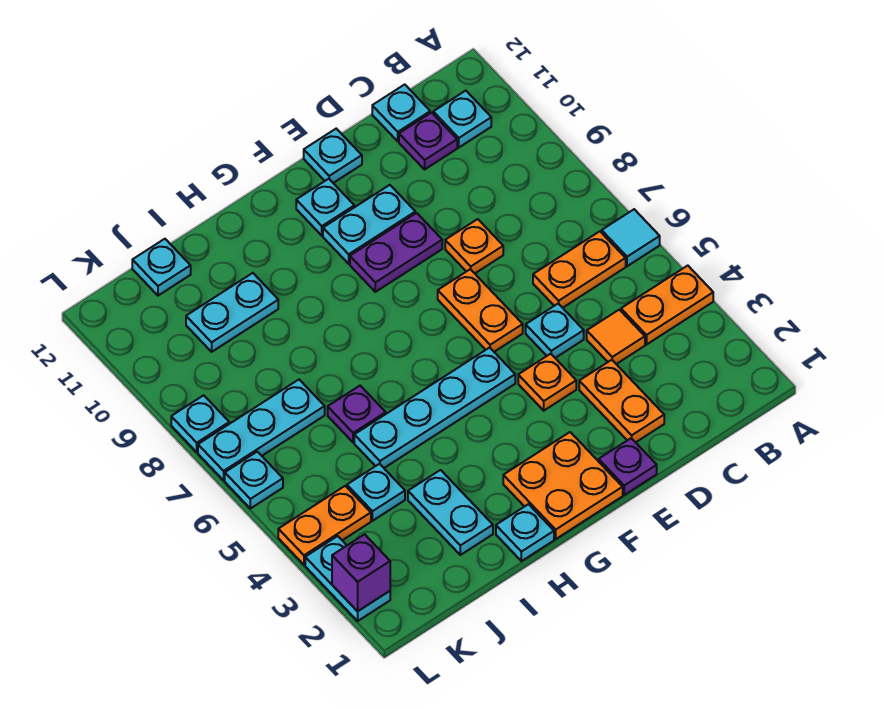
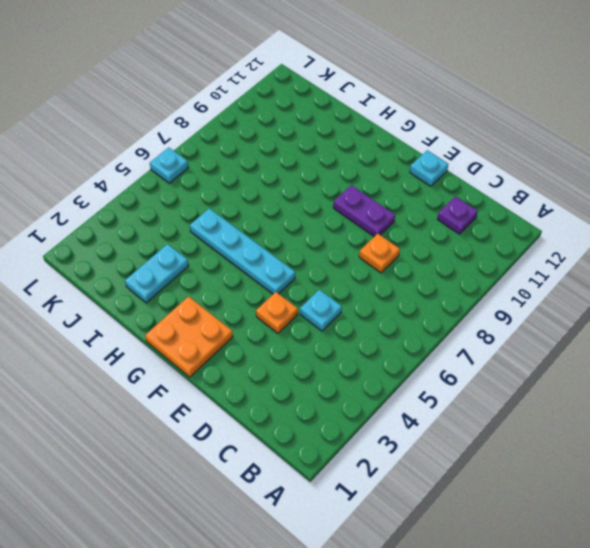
none -> orange plate A4:B4 level 1
none -> cyan tile A6 level 1
none -> orange plate B6:C6 level 1
none -> cyan plate B11 level 1

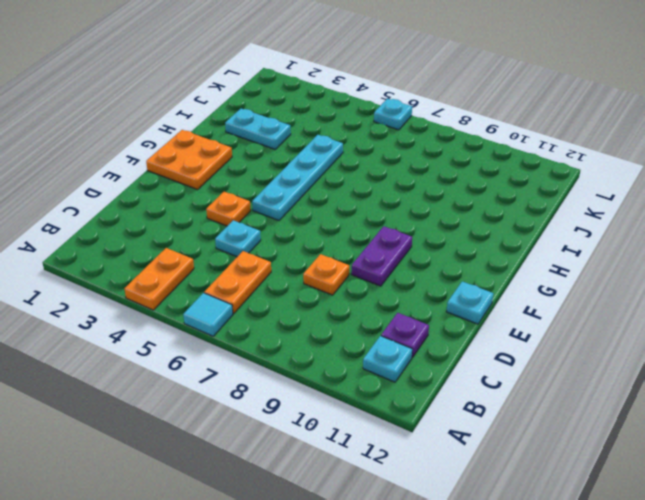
none -> orange tile C4 level 1
none -> cyan plate C12 level 1
none -> orange plate D2:D3 level 1
none -> purple plate E1 level 1

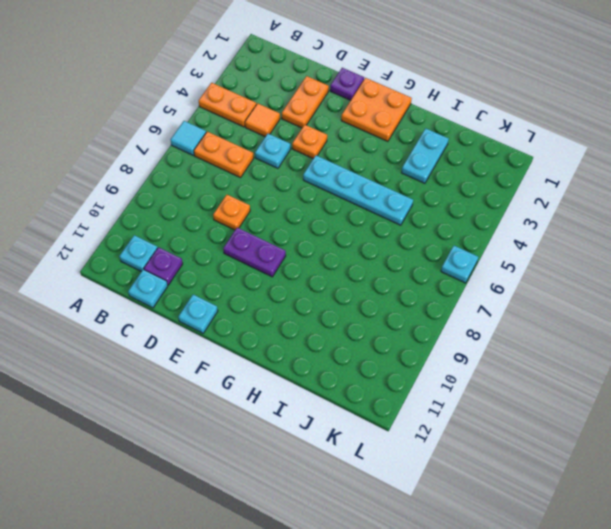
none -> orange plate E6:E7 level 1
none -> cyan plate E10:F10 level 1
none -> cyan plate F11 level 1
none -> cyan plate H1 level 1

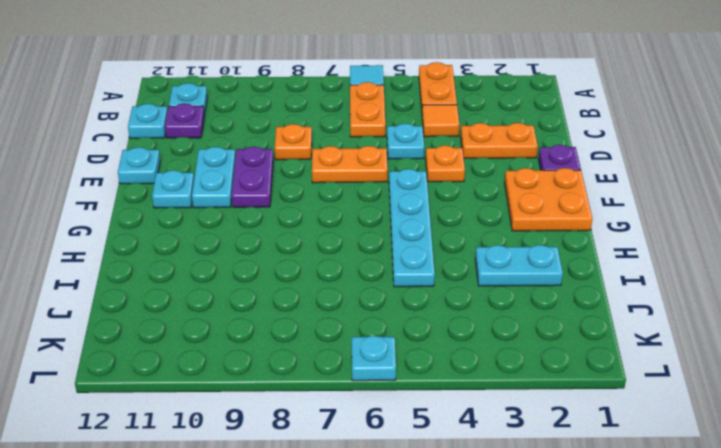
none -> cyan plate H1 level 1
none -> purple plate I6 level 1
none -> cyan plate I10:J10 level 1
none -> cyan plate J4 level 1

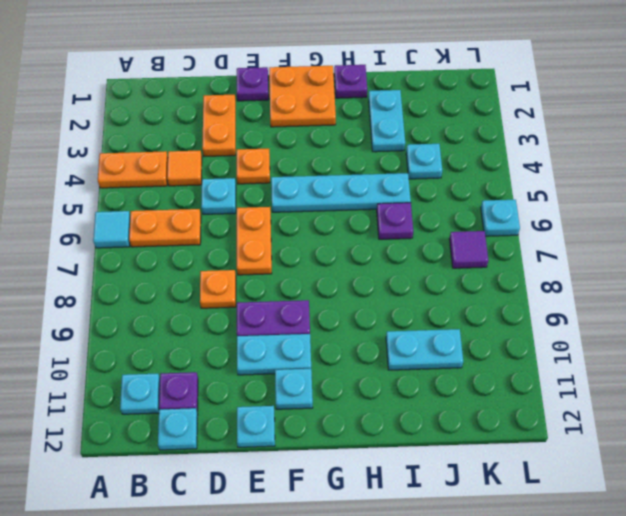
purple plate H1 level 1 -> cyan plate H1 level 1
purple tile K7 level 1 -> cyan plate J7:L7 level 1
none -> cyan plate J12 level 1
none -> orange plate K4:L4 level 1
none -> cyan plate L2:L3 level 1
none -> cyan plate L8 level 1

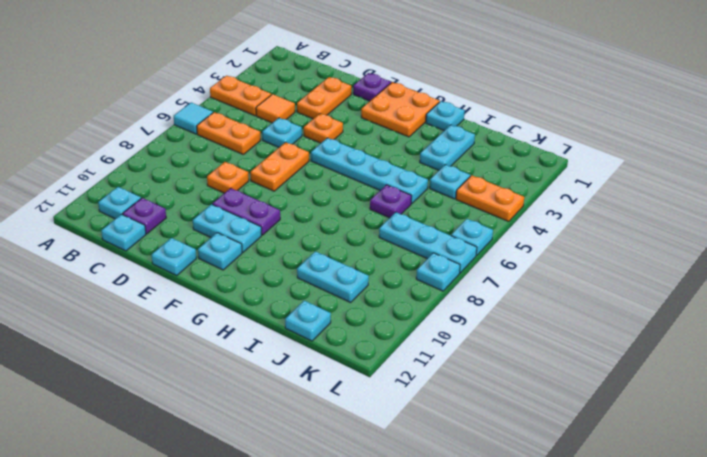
none -> cyan plate L2:L3 level 1
none -> purple brick L2 level 2

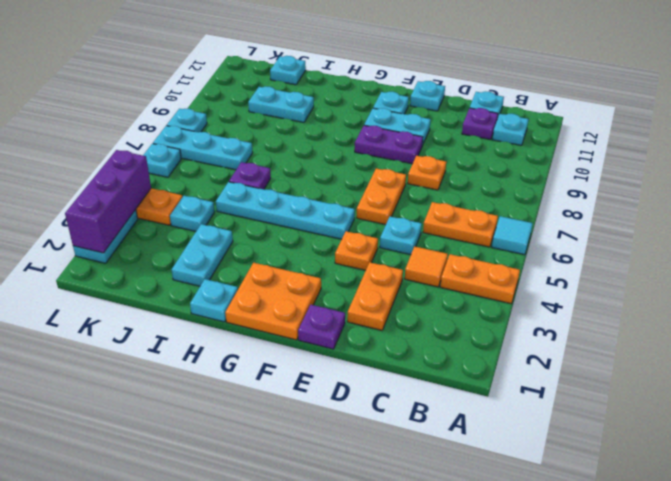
purple brick L2:L4 level 2 -> purple brick L2 level 2

